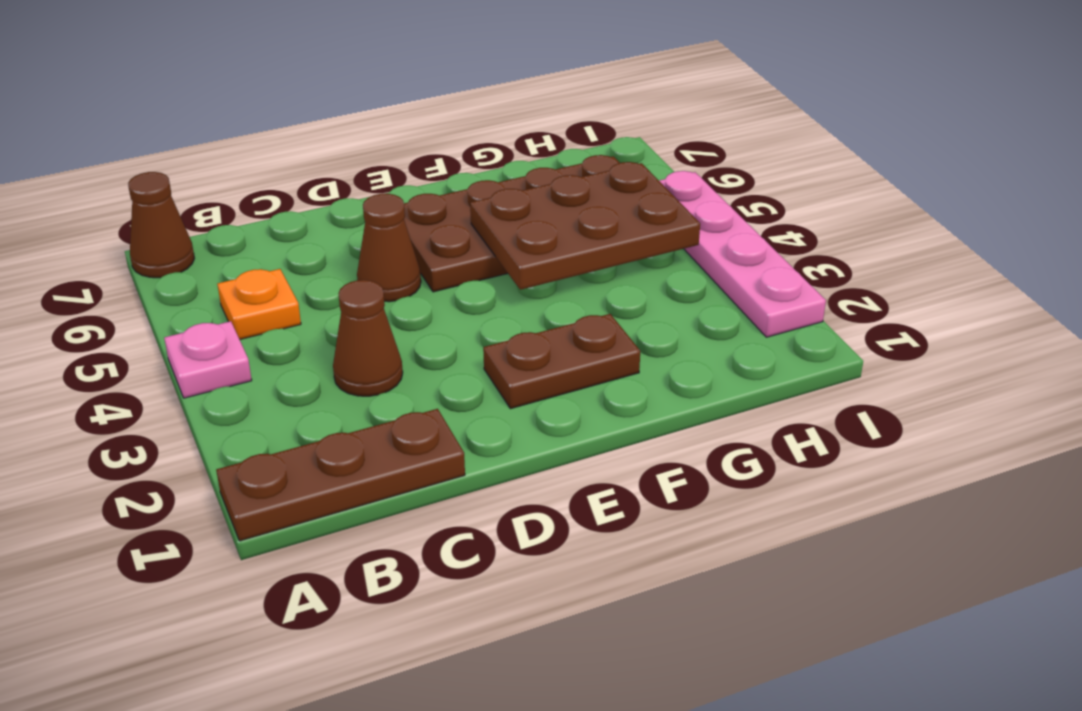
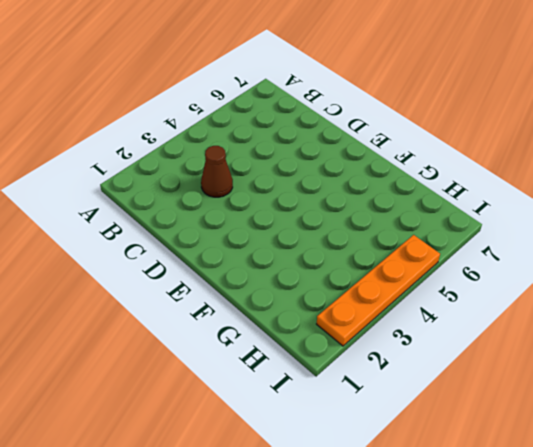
orange plate I2:I5 level 1 -> pink plate I2:I5 level 1
none -> brown plate A1:C1 level 1
none -> pink plate A4 level 1

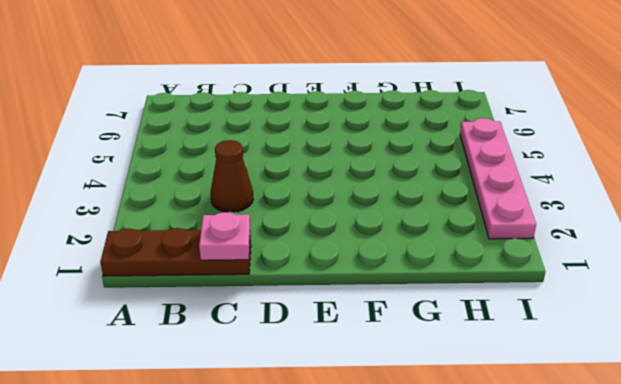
pink plate C1 level 2 -> pink plate A4 level 1
none -> brown cone A7 level 1
none -> orange plate B5 level 1

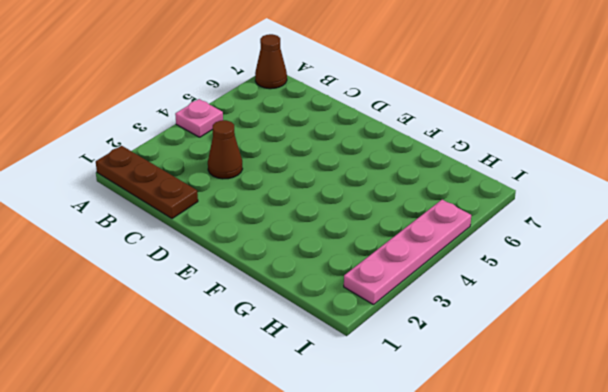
none -> orange plate B5 level 1
none -> brown cone D5 level 1

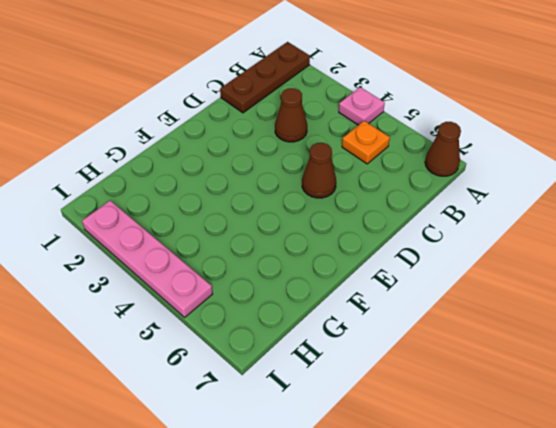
none -> brown plate E2:F2 level 1
none -> brown plate E5:H6 level 1

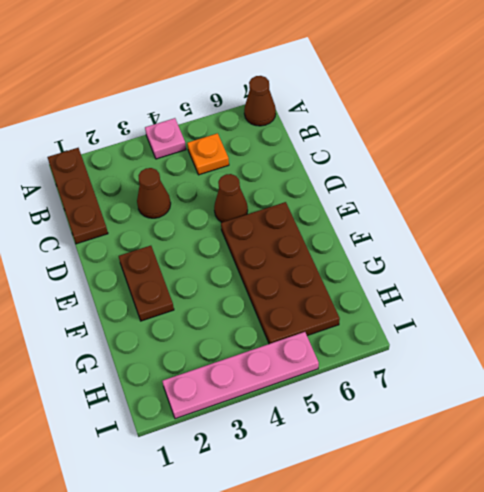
none -> brown plate F4:H5 level 2

